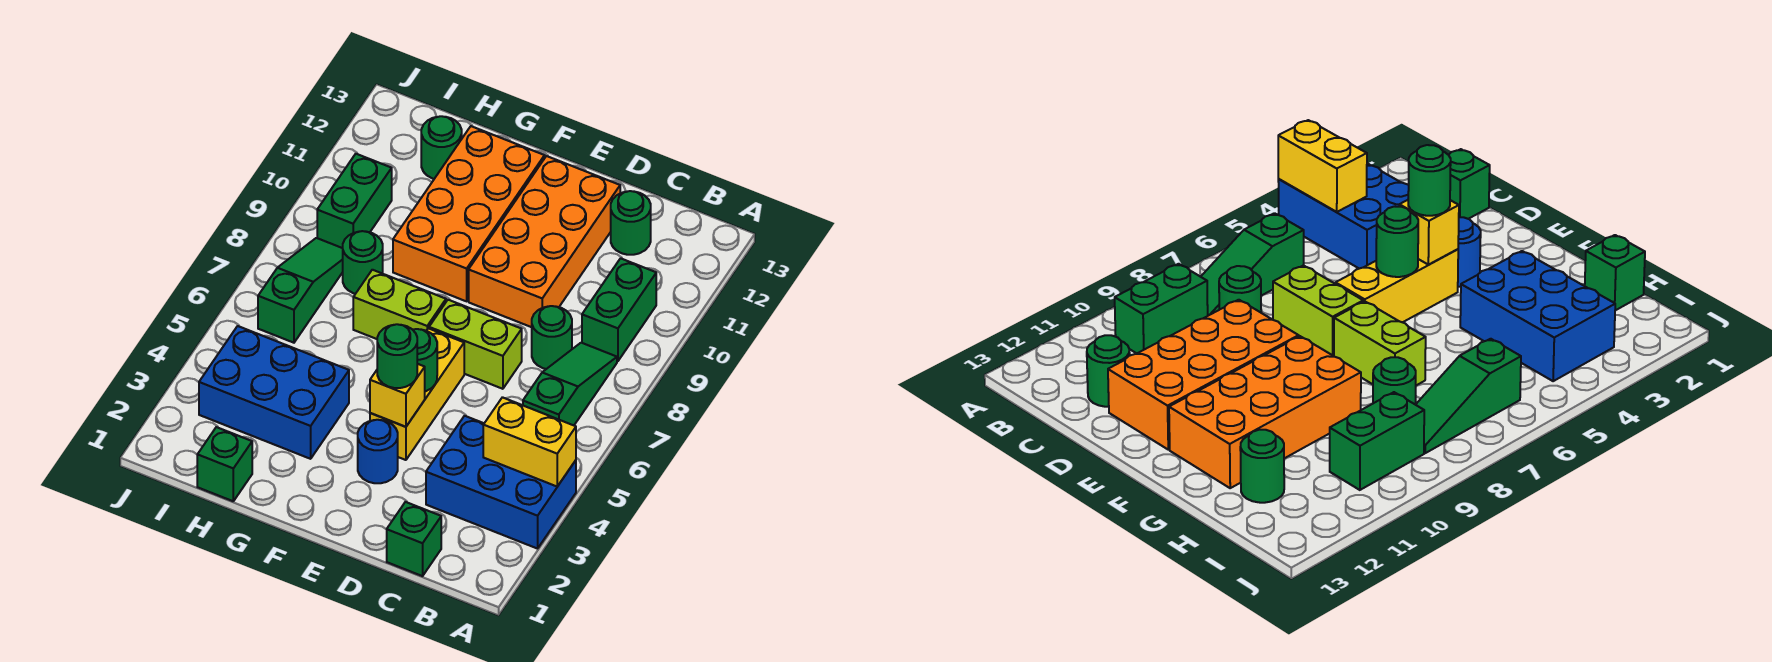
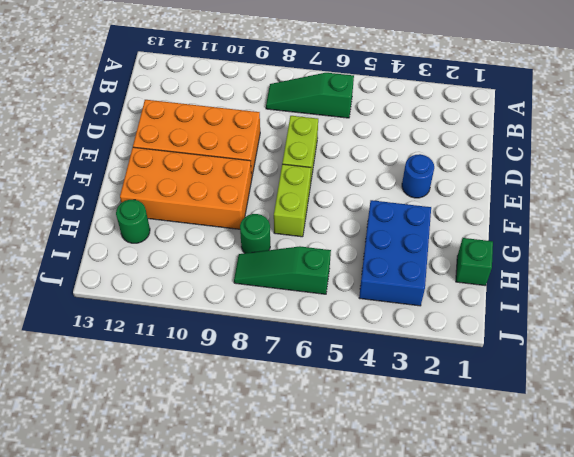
none -> blue brick A3:C4 level 1
none -> green brick B9:B10 level 1
none -> green brick C1 level 1

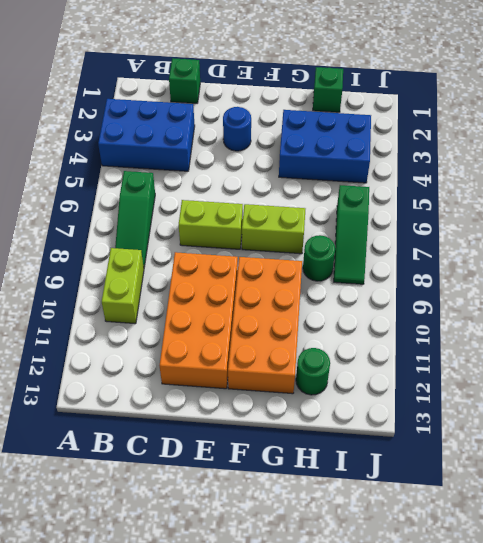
lime brick B9:B10 level 1 -> green brick B9:B10 level 1
none -> green round brick C8 level 1
none -> green round brick C12 level 1
none -> yellow brick E4:E6 level 1

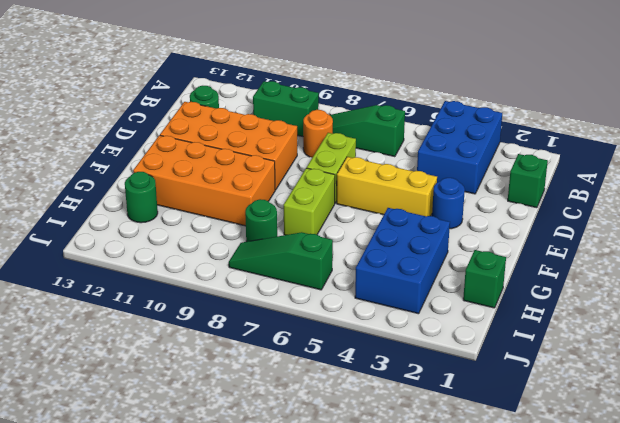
orange round brick C8 level 1 -> green round brick C8 level 1
none -> green brick I9:I10 level 1
none -> yellow brick A4:B4 level 2
none -> yellow brick E4 level 2

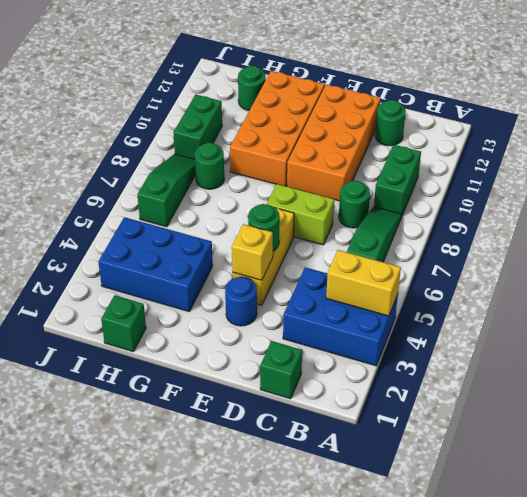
none -> lime brick F7:G7 level 1
none -> green round brick E4 level 3

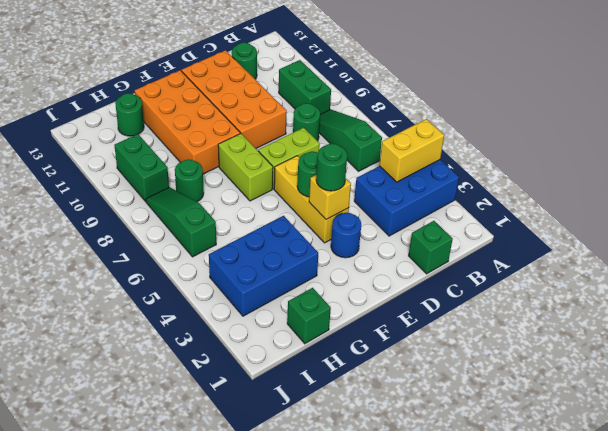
lime brick F7:F8 level 1 -> lime brick F7:G7 level 1

